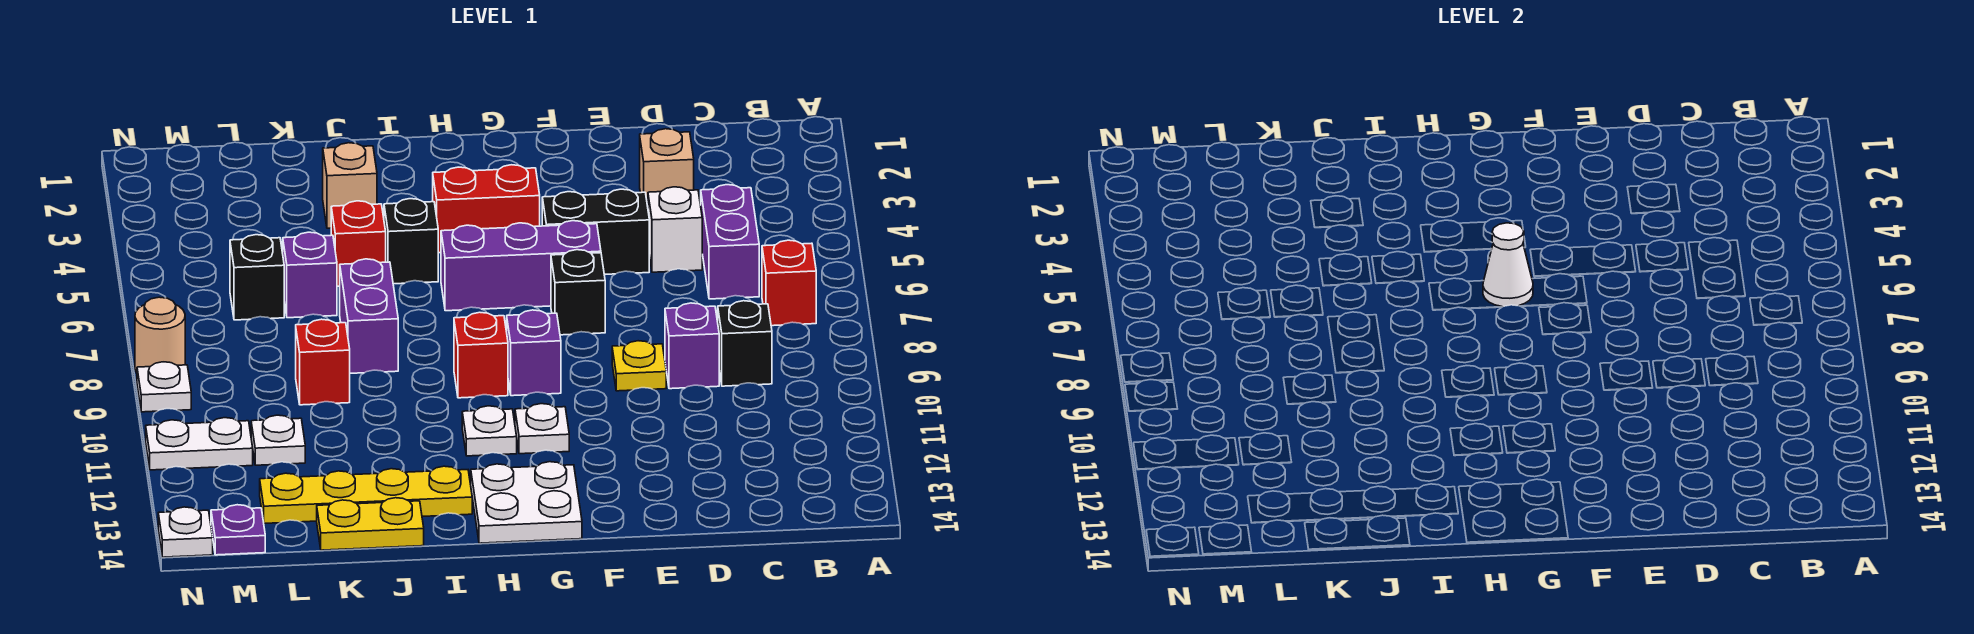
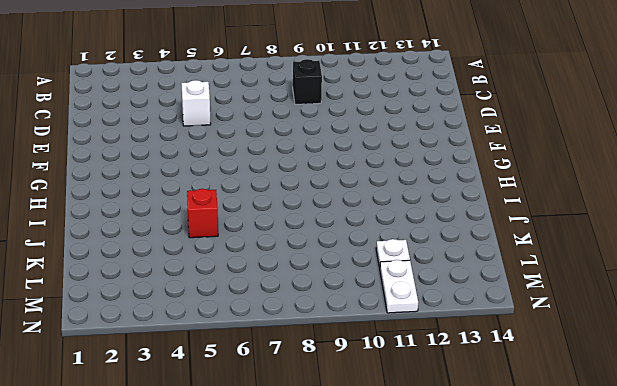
none -> red brick B7 level 1
none -> purple brick C5:C6 level 1
none -> tan brick D3 level 1
none -> purple brick D9 level 1

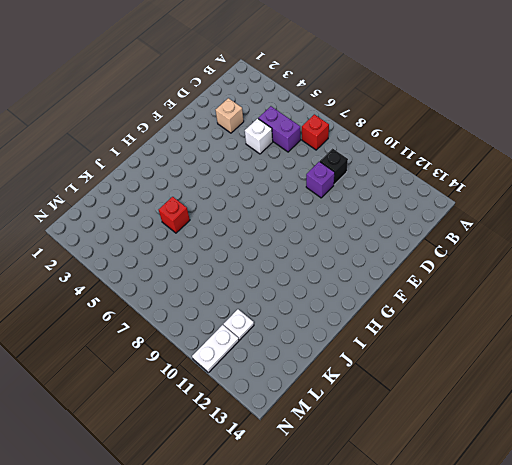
none -> black brick E5:F5 level 1
none -> yellow plate E9 level 1
none -> purple brick F6:H6 level 1
none -> black brick F7 level 1

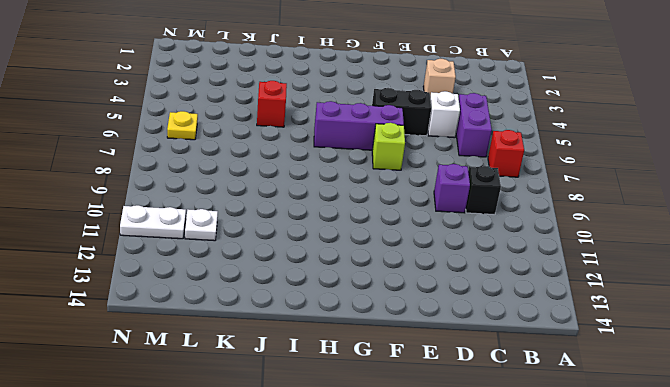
lime brick F7 level 1 -> black brick F7 level 1
yellow plate M6 level 1 -> yellow plate E9 level 1
none -> red brick G4:H4 level 1
none -> purple brick G9 level 1
none -> white plate G11 level 1
none -> white plate G13:H14 level 1

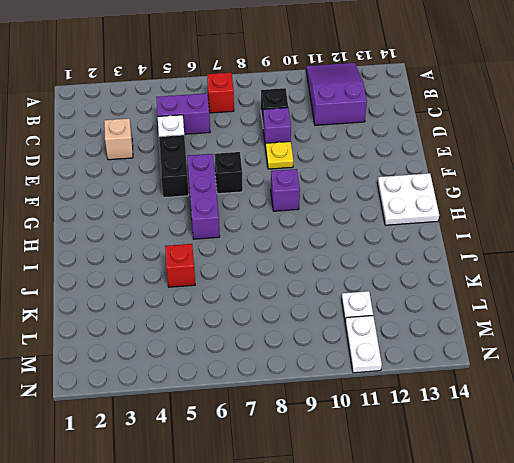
purple slope A11:C12 level 1 top C -> none
none -> red brick G4:H4 level 1
none -> white plate G11 level 1
none -> red brick H9 level 1
none -> white plate H11 level 1

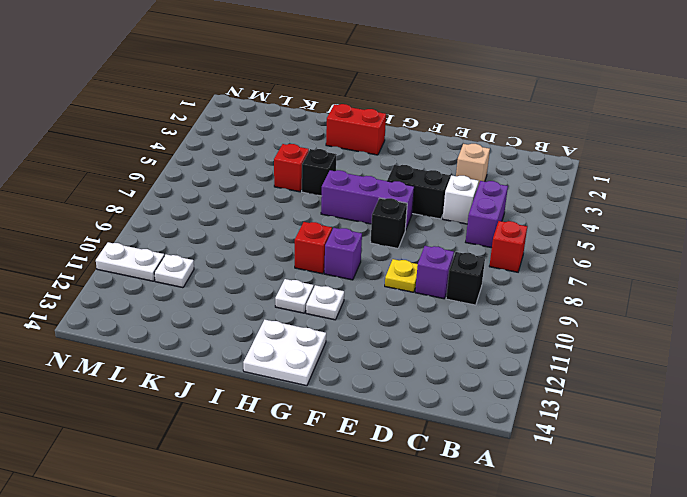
red brick H2:I2 level 1 -> red brick G4:H4 level 1
none -> yellow plate I13:L13 level 1
none -> tan brick J3 level 1
none -> purple brick J7:J8 level 1
none -> yellow plate J14:K14 level 1

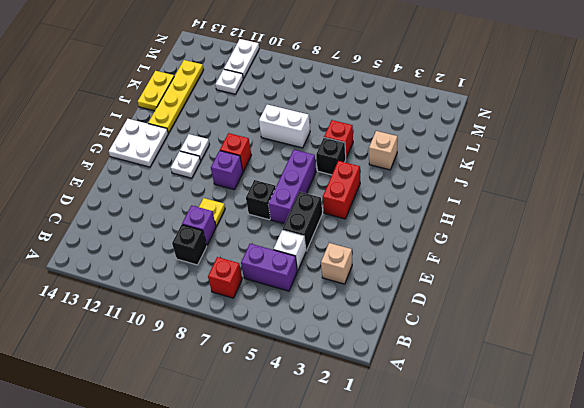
white brick J7:J8 level 1 -> purple brick J7:J8 level 1
none -> purple brick K6 level 1
none -> red brick K9 level 1
none -> black brick L6 level 1
none -> purple plate M14 level 1

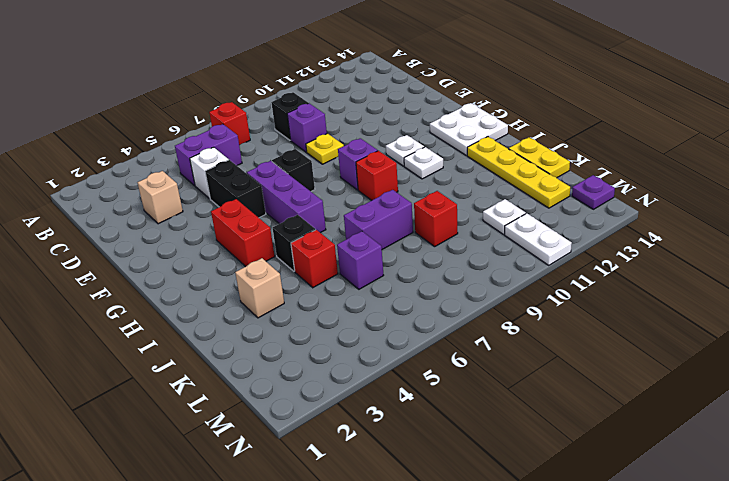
none -> black brick L6 level 1
none -> tan round brick N8 level 1
none -> white plate N9 level 1
none -> white plate N14 level 1

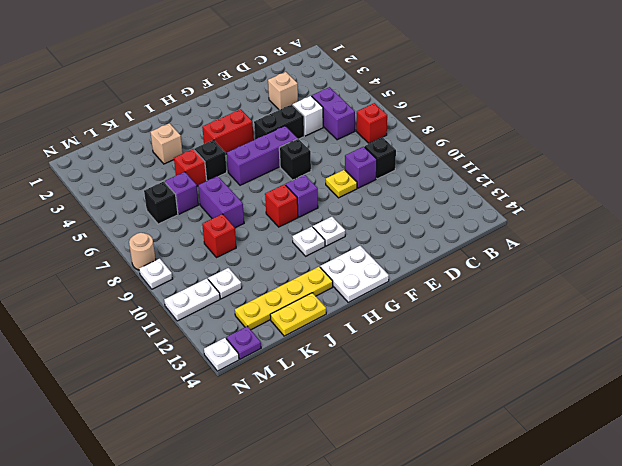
none -> white cone G6 level 2

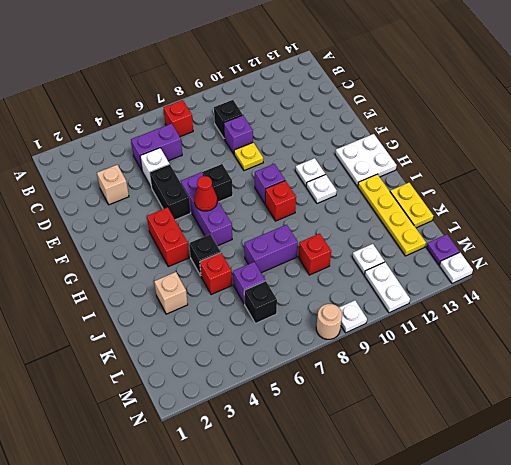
red cone G6 level 2 -> white cone G6 level 2

